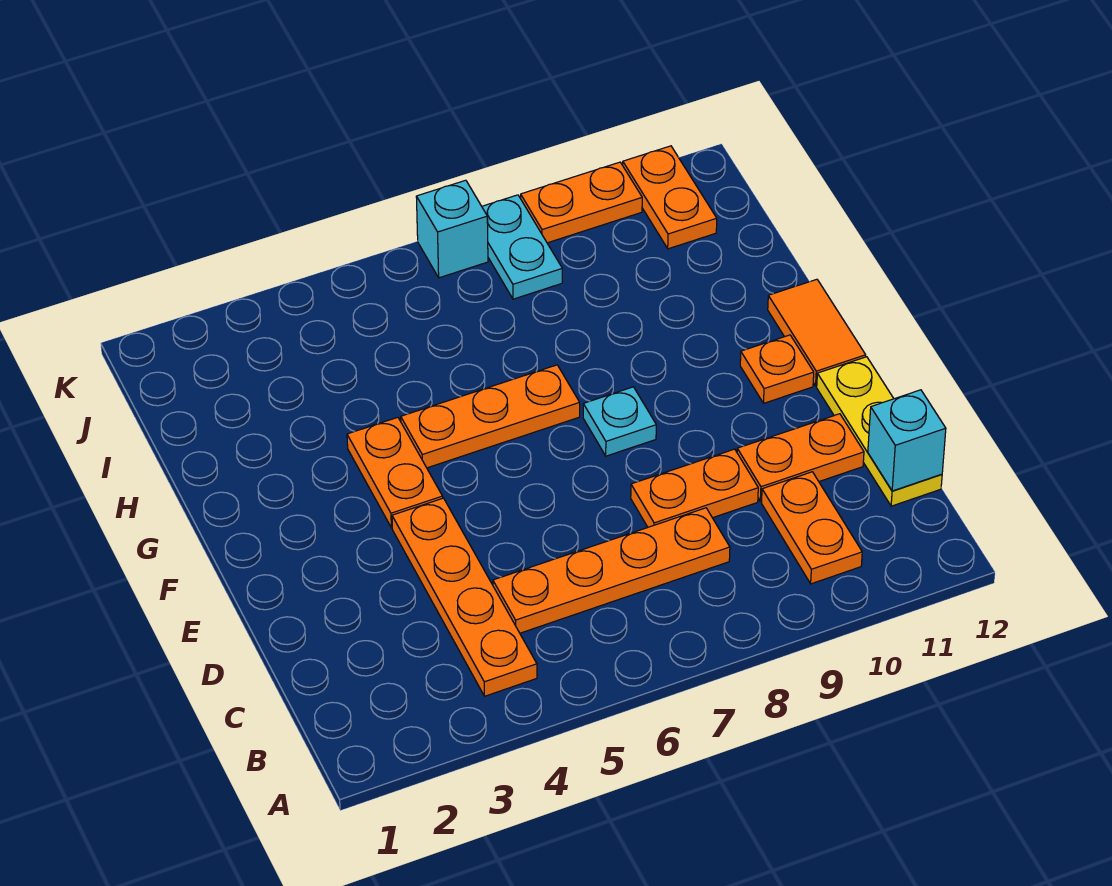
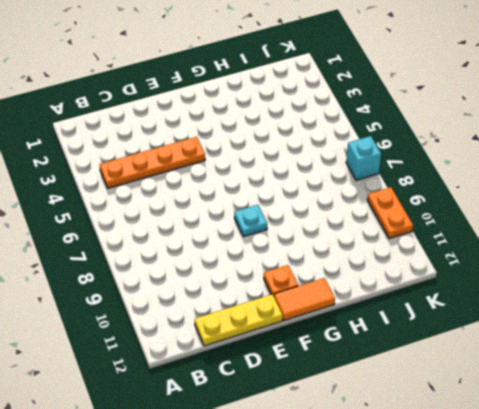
none -> orange plate B10:C10 level 1
none -> orange plate C5:C8 level 1
none -> orange plate D8:D9 level 1

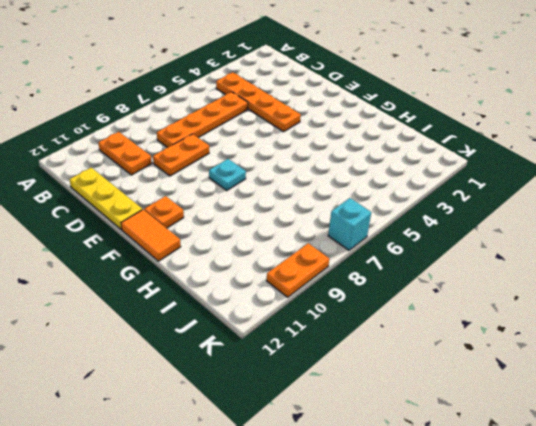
none -> orange plate D10:D11 level 1
none -> orange plate F4:G4 level 1
none -> orange plate G5:G7 level 1

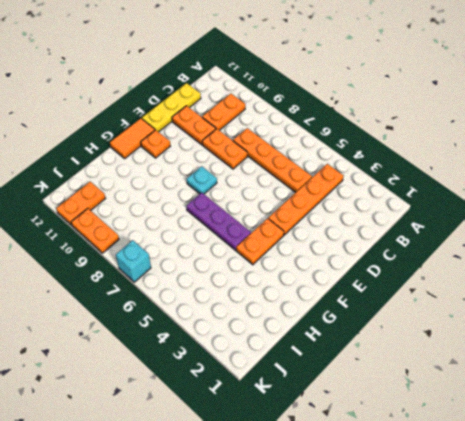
purple plate G5:G7 level 1 -> orange plate G5:G7 level 1
none -> cyan plate J8:K8 level 1
none -> cyan brick C12 level 2

